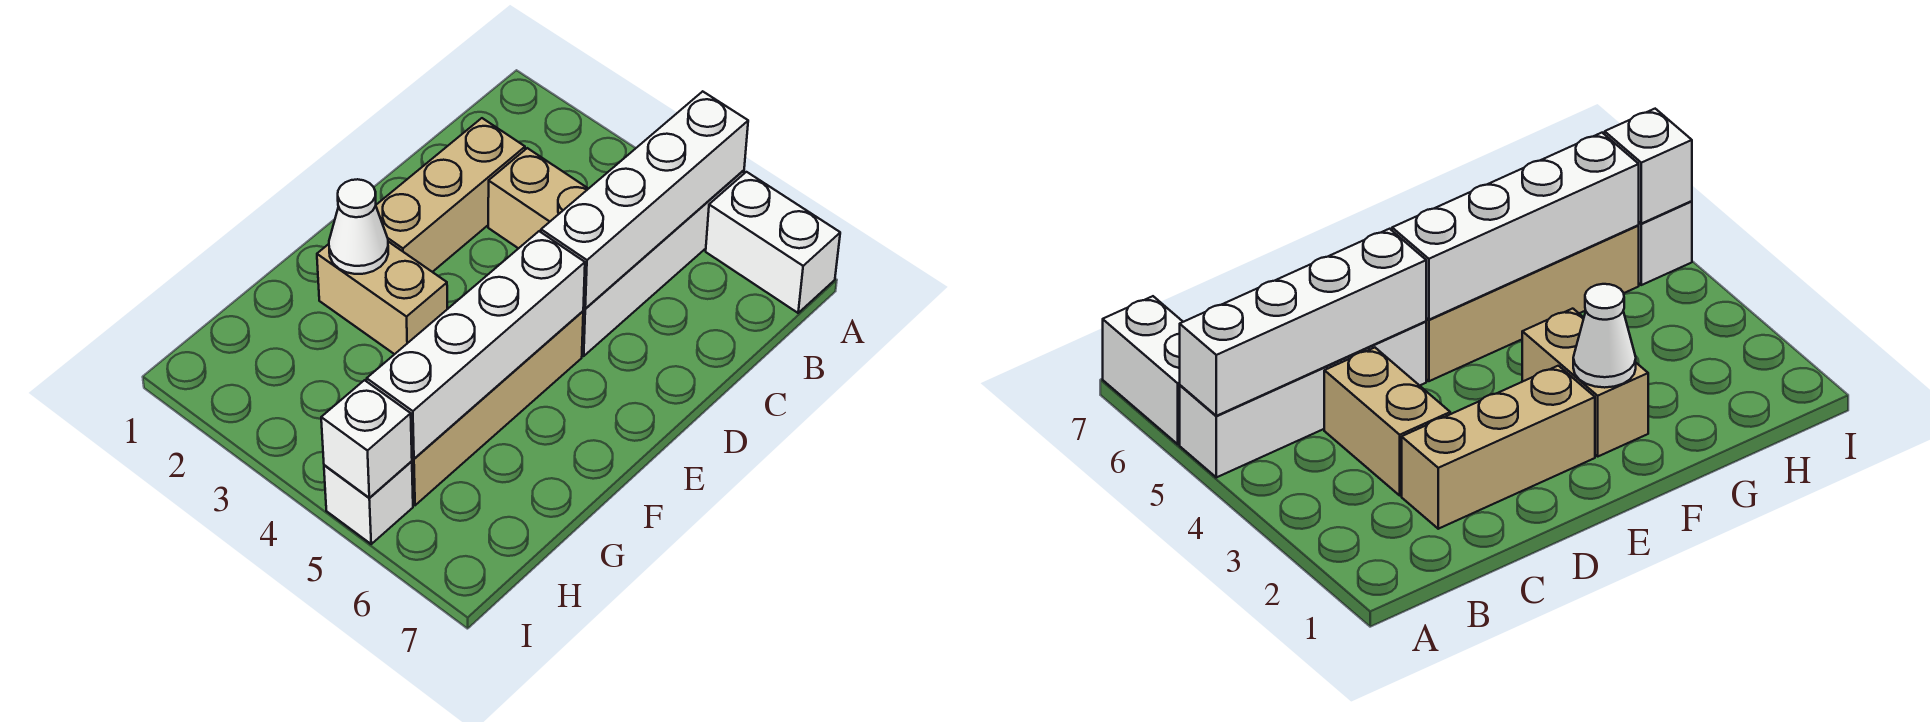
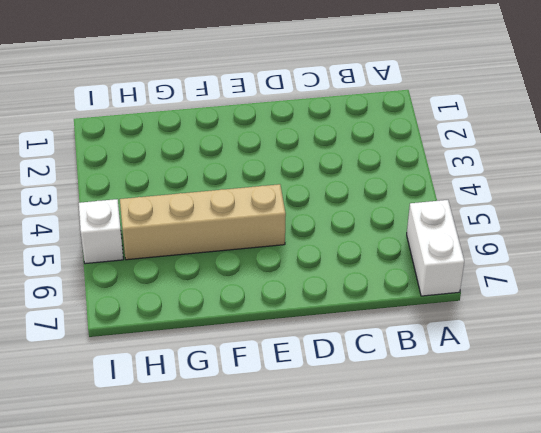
none -> white brick A5:D5 level 1
none -> tan brick C2:E2 level 1

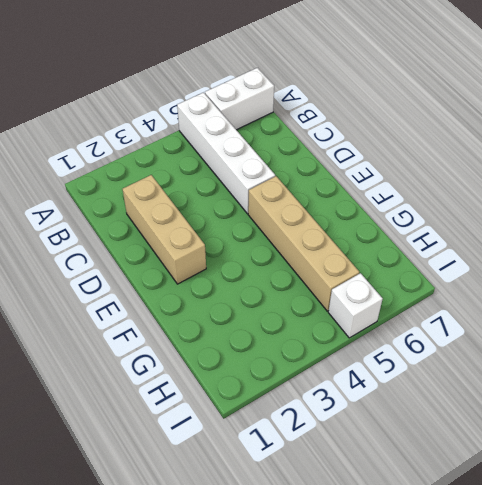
none -> tan brick C3:C4 level 1
none -> tan brick F2:F3 level 1

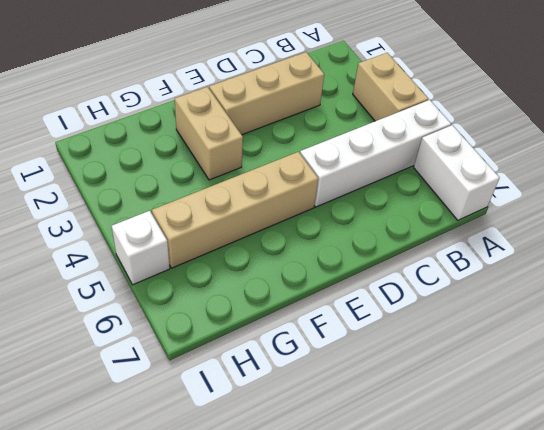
tan brick A3:A4 level 1 -> tan brick C3:C4 level 1
none -> white brick A5:D5 level 2
none -> white brick E5:H5 level 2

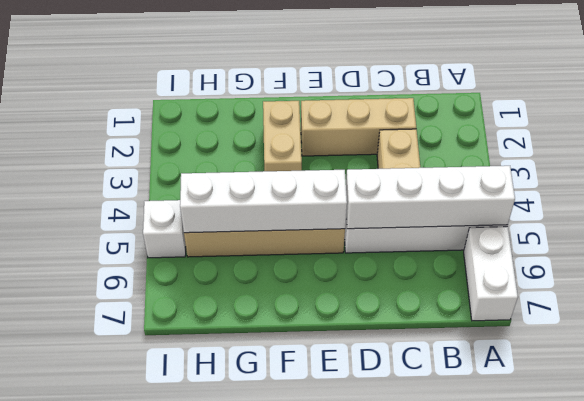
none -> white cone F2 level 2
none -> white brick I5 level 2

